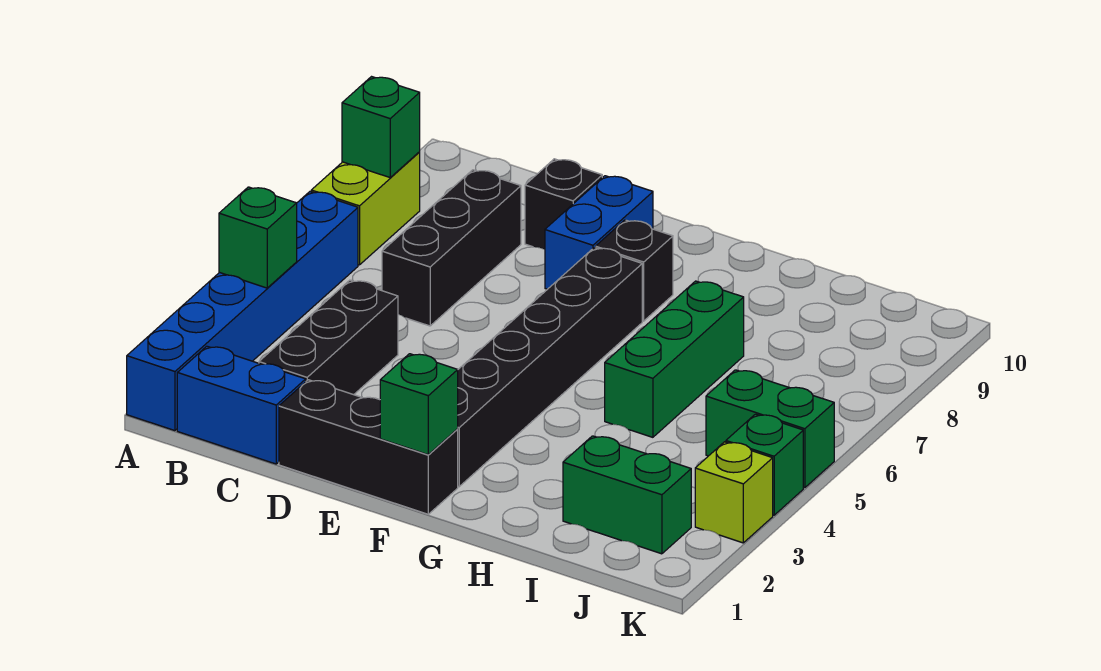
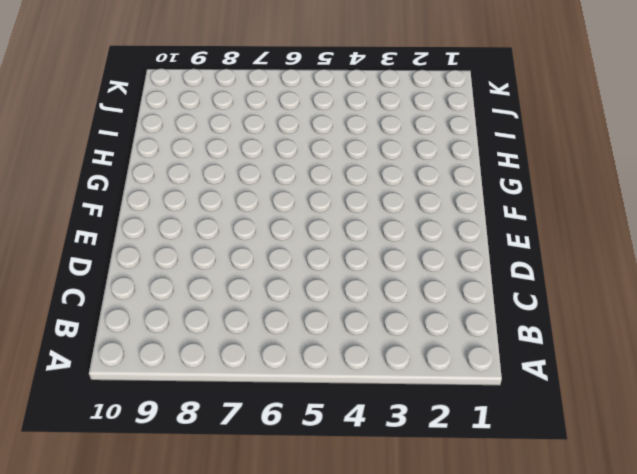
none -> blue brick A1:A6 level 1
none -> lime brick A7:A8 level 1
none -> blue brick B1:C1 level 1

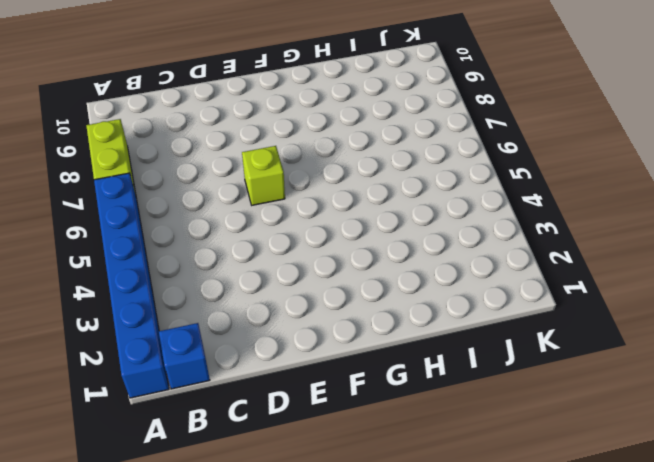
blue brick B1 level 1 -> blue brick B1:C1 level 1
lime brick E6 level 1 -> lime brick K3 level 1
none -> black brick C2:C4 level 1
none -> black brick C6:C8 level 1
none -> black brick D1:F1 level 1

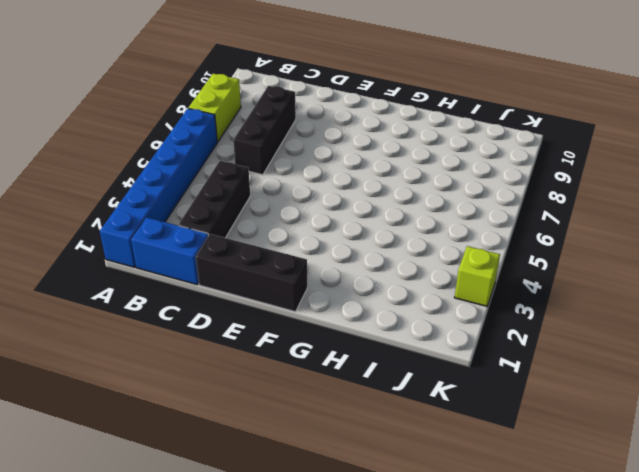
none -> black brick D9 level 1
none -> blue brick E8:E9 level 1
none -> black brick F2:F7 level 1

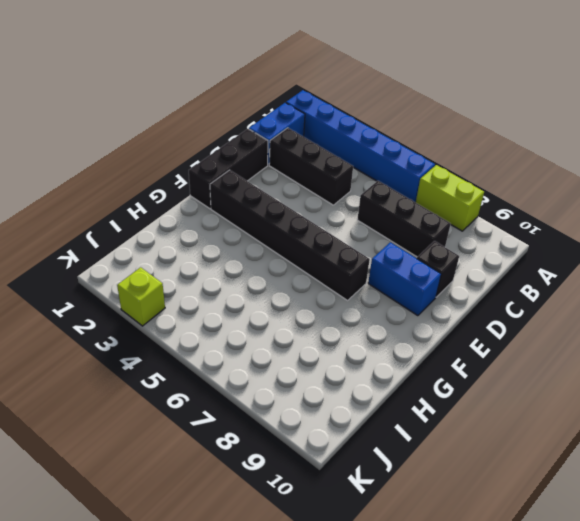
none -> black brick F8 level 1
none -> green brick H5:H7 level 1
none -> green brick I2:J2 level 1

